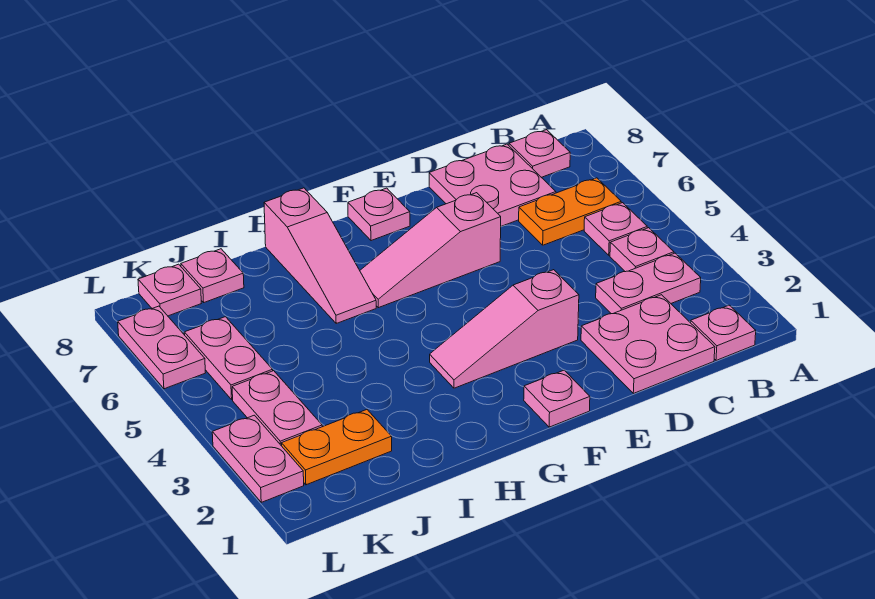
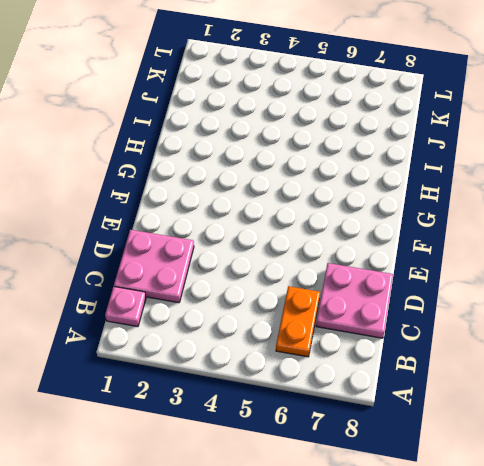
none -> pink plate B3:C3 level 1
none -> pink plate B4 level 1
none -> pink plate B5 level 1

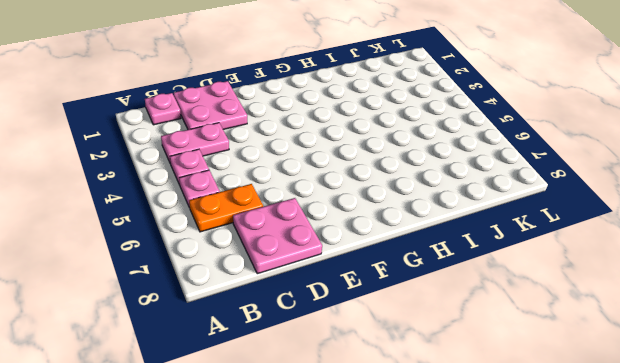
none -> pink plate B8 level 1
none -> pink slope E3:G3 level 1 top E
none -> pink slope E6:G6 level 1 top E

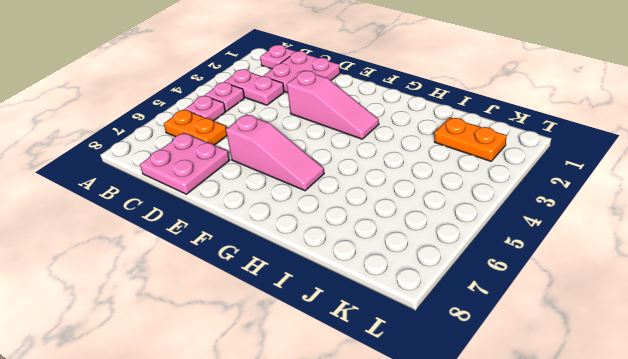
none -> pink plate B8 level 1
none -> pink plate F1 level 1
none -> pink plate F8 level 1

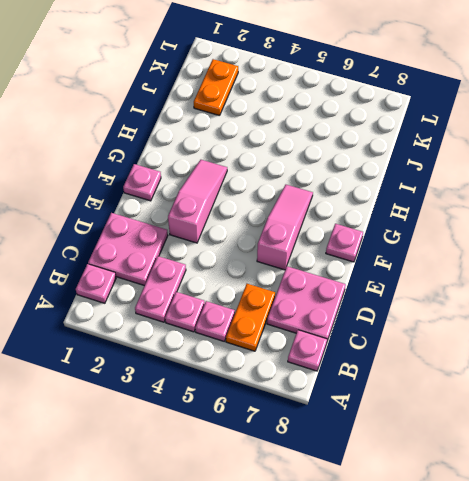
none -> pink slope H6:H8 level 1 top 8
none -> pink plate J8 level 1
none -> pink plate K3:K4 level 1

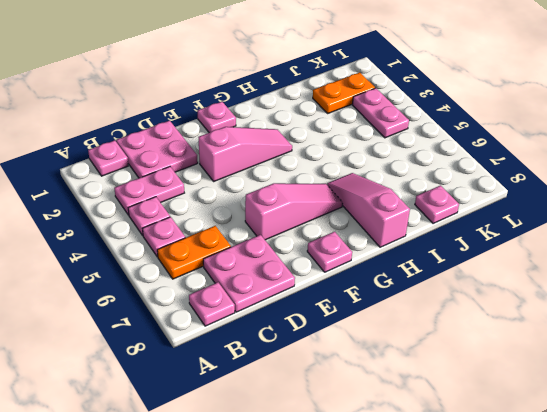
none -> pink plate K5:K6 level 1
none -> pink plate K8 level 1
none -> pink plate L2:L3 level 1

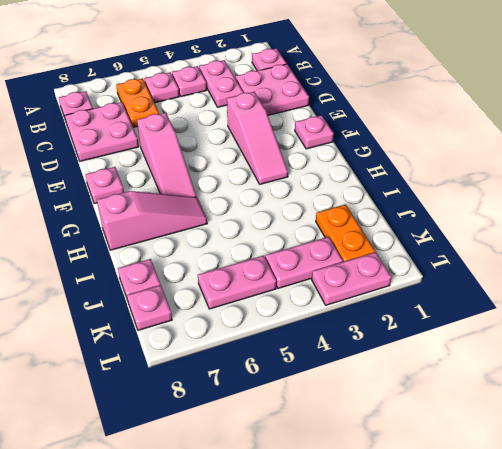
none -> pink plate L6:L7 level 1

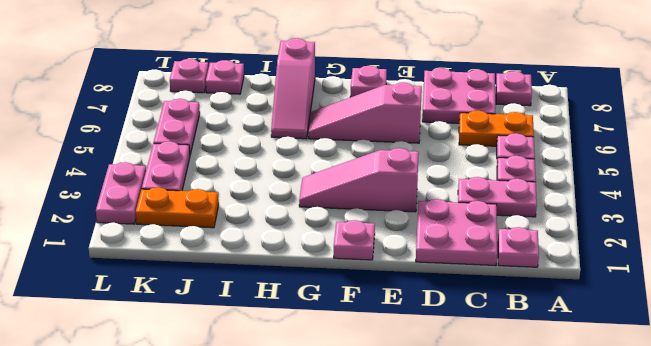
none -> pink plate L6:L7 level 1

